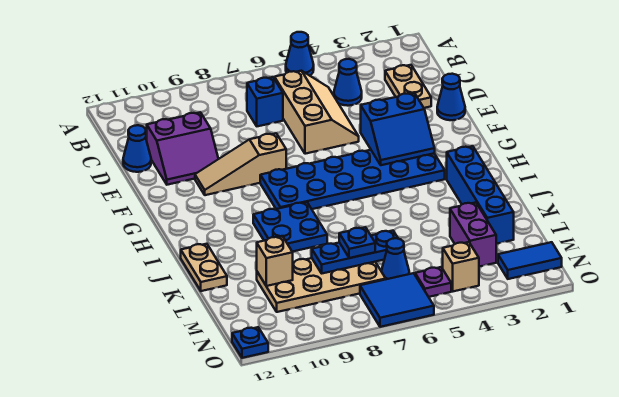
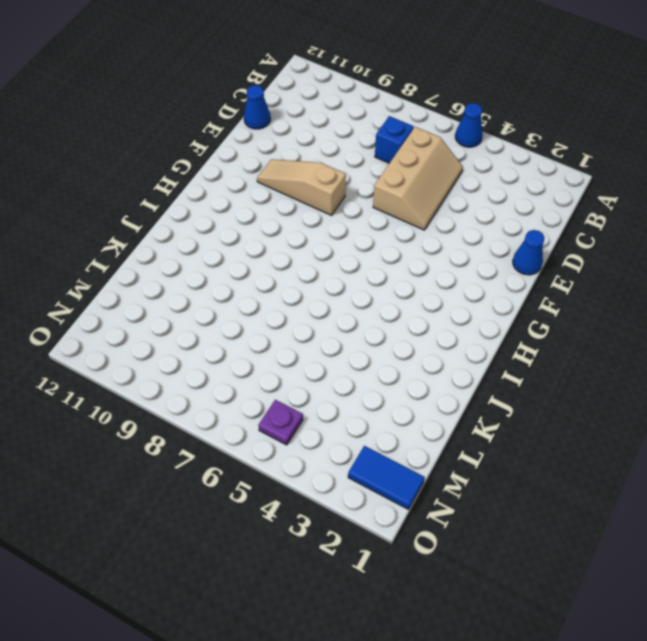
none -> tan plate C2:D2 level 1
none -> blue cone C4 level 1
none -> purple slope D10:E11 level 1 top D

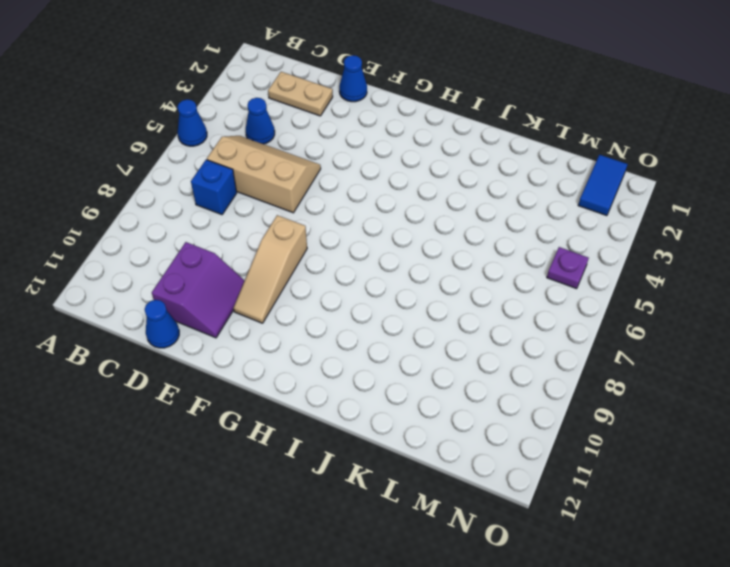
none -> blue plate G3:H8 level 1
none -> blue brick I2:L2 level 1
none -> blue plate I8:J9 level 1

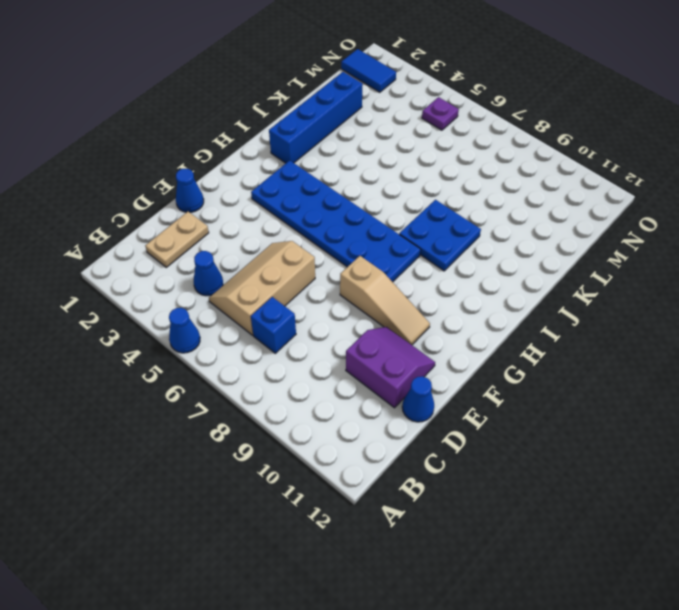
none -> tan plate J12:K12 level 1
none -> purple brick L3:M3 level 1
none -> tan plate L7:M10 level 1

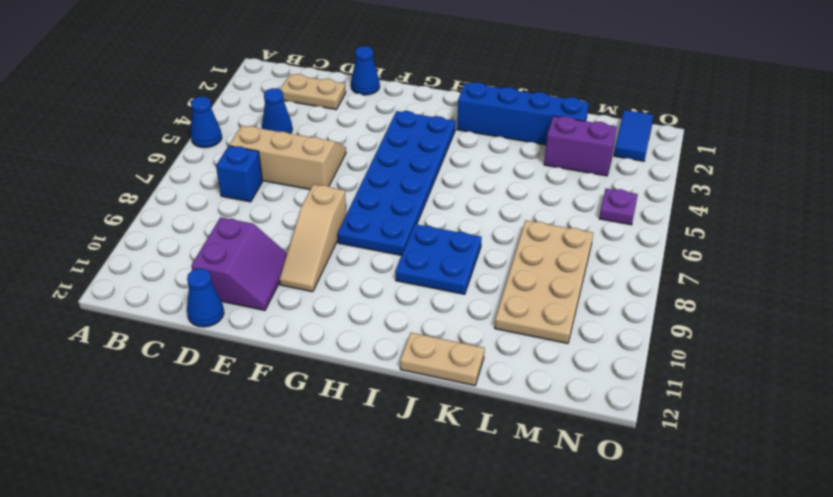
none -> blue cone M6 level 1
none -> tan brick N4 level 1
none -> blue tile N6:O7 level 1

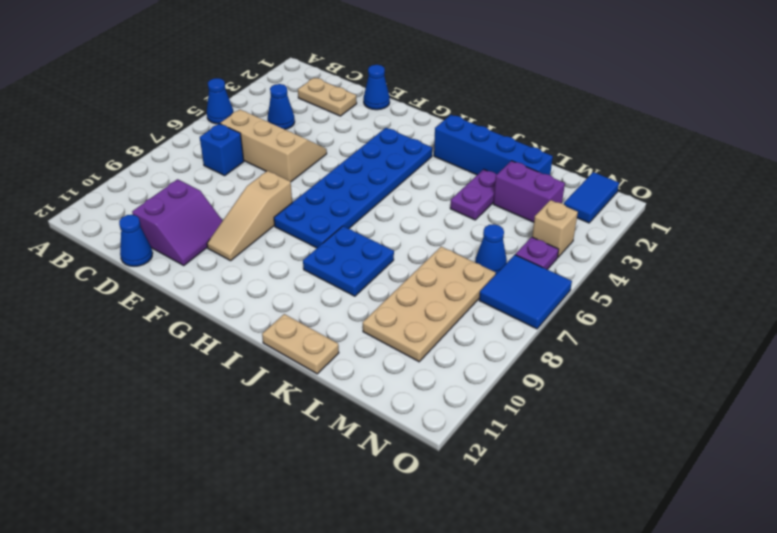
purple plate K3:K4 level 1 -> none
none -> blue plate O12 level 1
none -> blue slope F3:G4 level 2 top F
none -> blue plate L6:L8 level 2

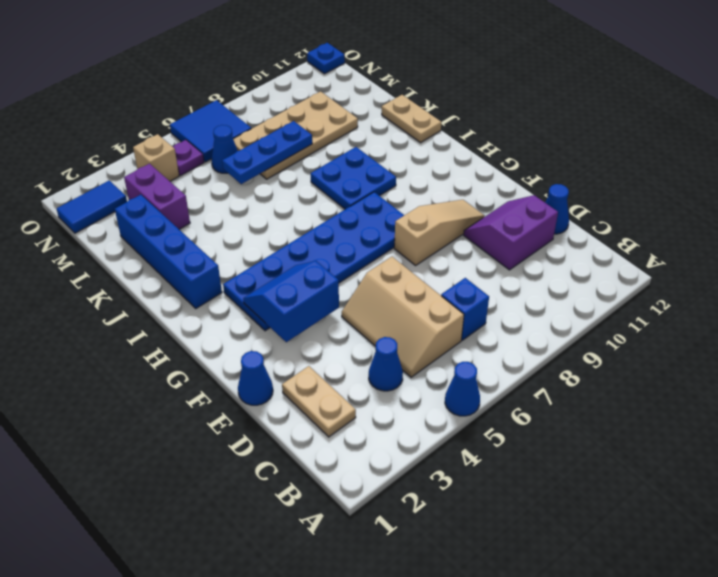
none -> tan brick L10 level 2
none -> blue plate L7 level 3

